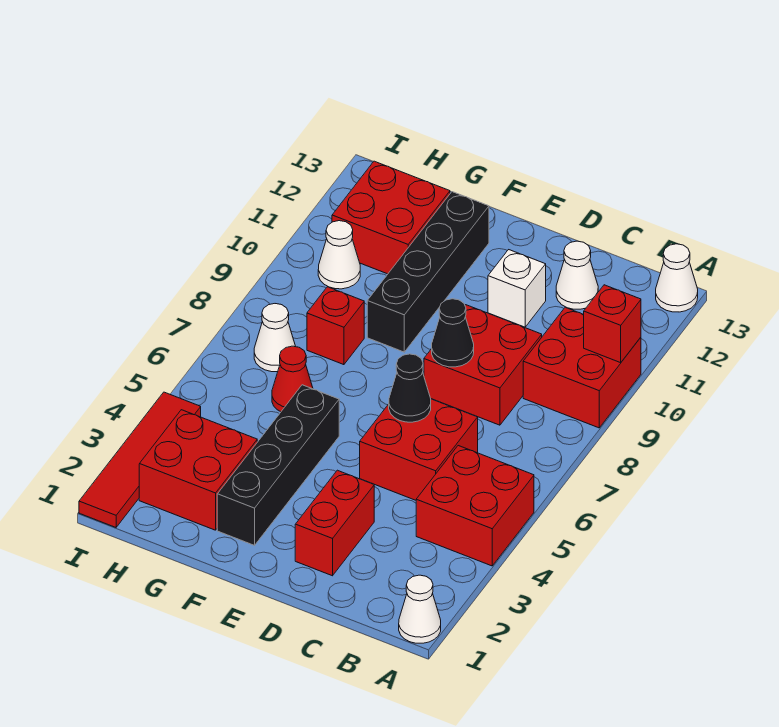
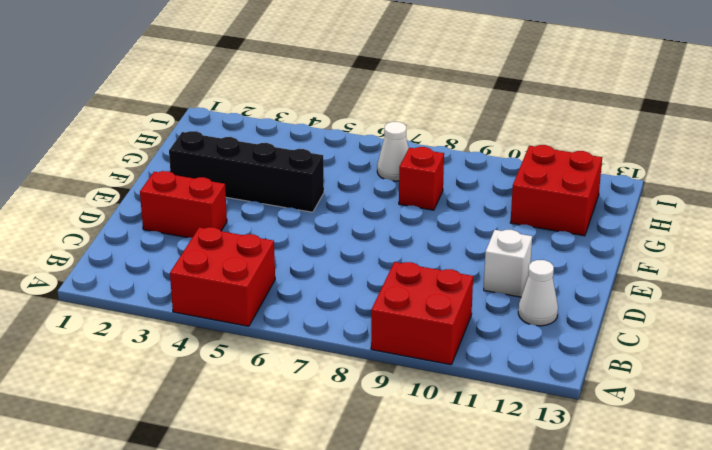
none -> white cone A1 level 1
none -> white cone A13 level 1
none -> red brick C5:D6 level 1

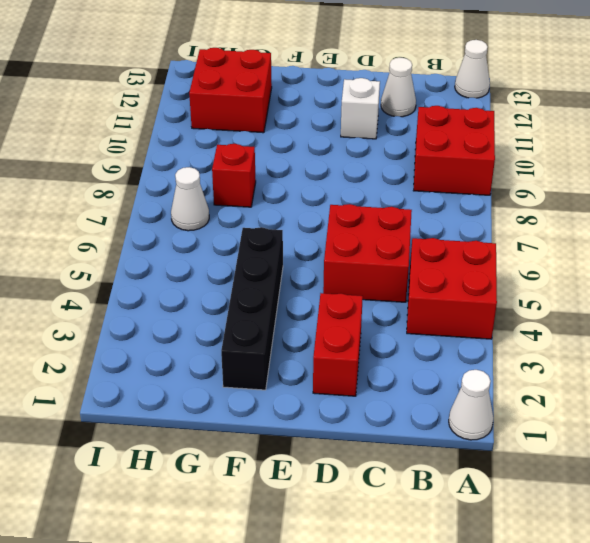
none -> red brick C8:D9 level 1
none -> black brick F9:F12 level 1
none -> red brick G2:H3 level 1

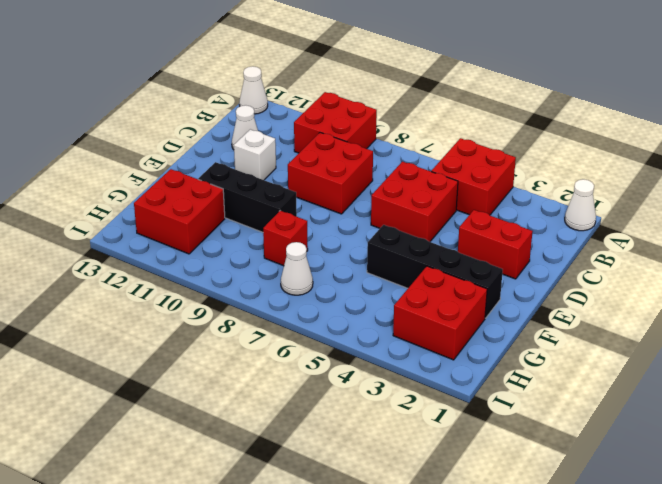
black brick F9:F11 level 1 -> black brick F9:F12 level 1
none -> red cone G6 level 1
none -> white cone H10 level 1
none -> red tile I1:I4 level 1

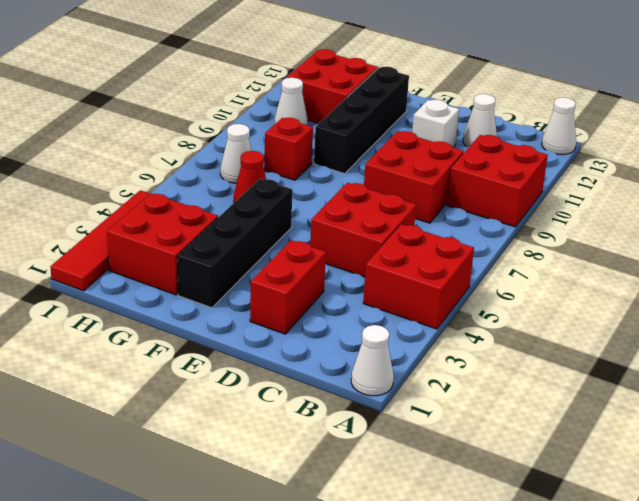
none -> red brick A10 level 2
none -> black cone D6 level 2
none -> black cone D8 level 2

